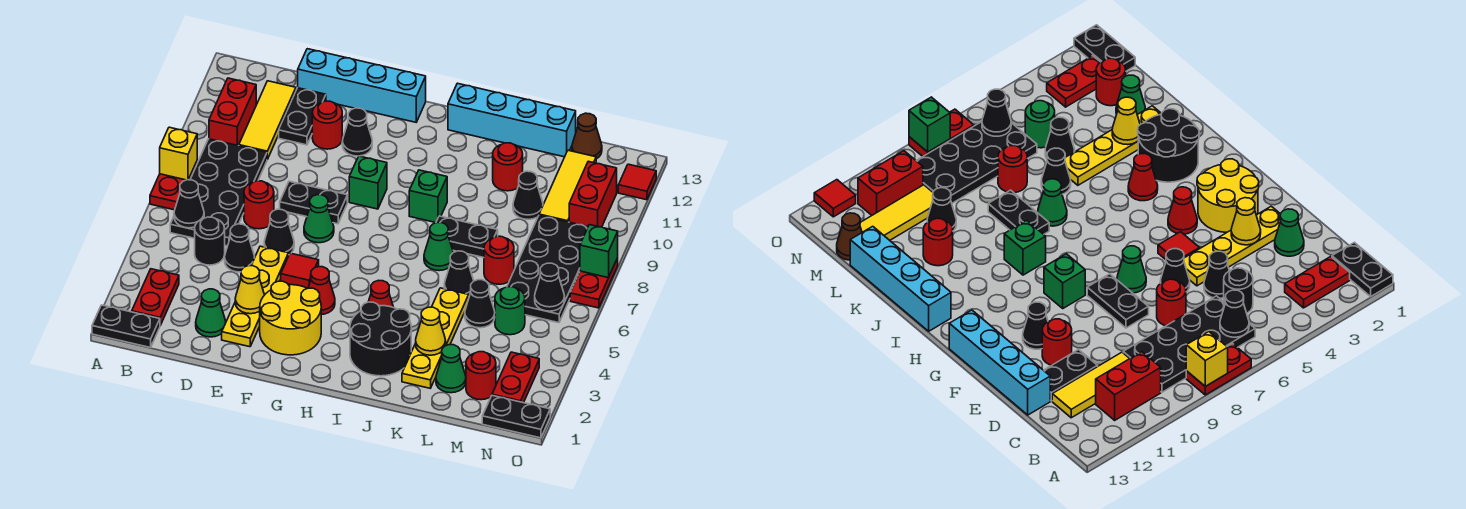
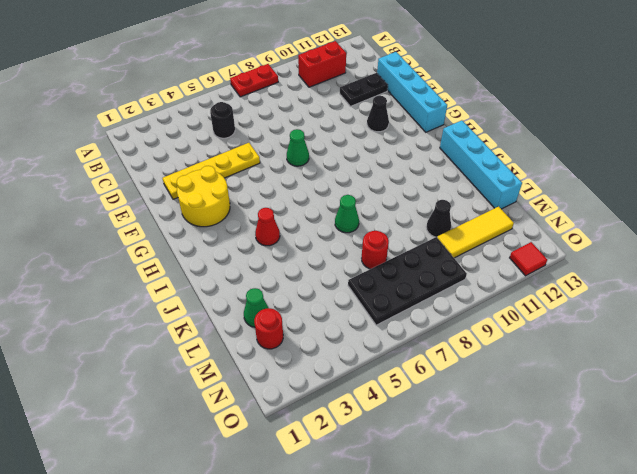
none -> black plate A1:B1 level 1
none -> red plate B2:B3 level 1
none -> black plate B6:C9 level 1
none -> yellow tile C10:C12 level 1

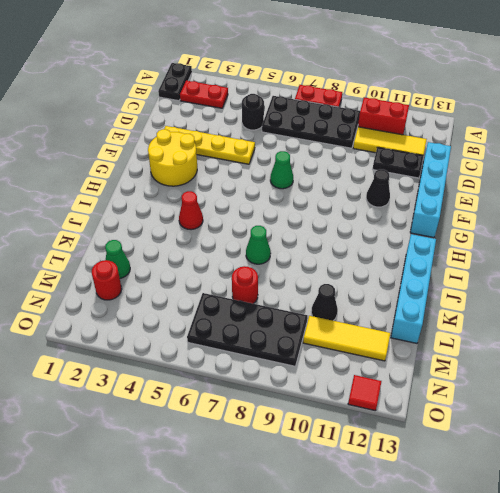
none -> green cone D2 level 1
none -> black cone D5 level 1
none -> red round brick D7 level 1
none -> black cone E6 level 1

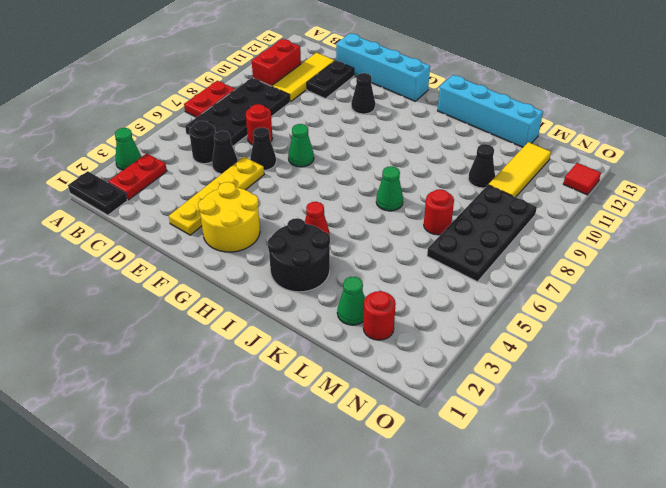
green cone A3 level 1 -> green cone D2 level 1
none -> black plate E8:F8 level 1
none -> red round brick E11 level 1
none -> red tile F5 level 1
none -> red cone G4 level 1

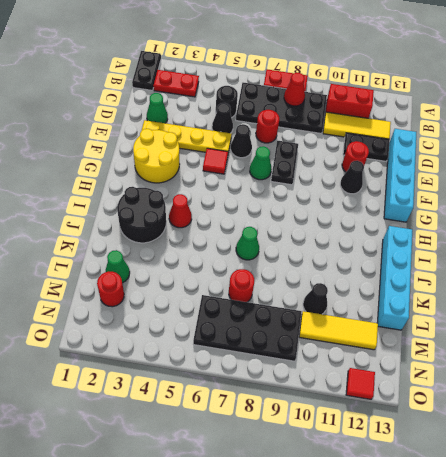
red cone B8 level 2 -> red cone G4 level 1
none -> green brick G9 level 1
none -> green brick I9 level 1
none -> black plate J8:K8 level 1
none -> yellow plate K2:K5 level 1

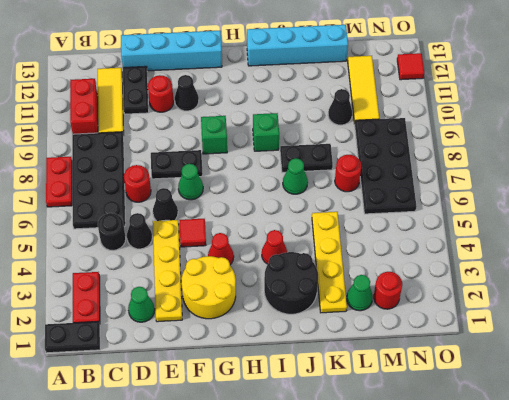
none -> black cone K6 level 1
none -> red round brick K11 level 1
none -> black cone L5 level 1
none -> green round brick M5 level 1

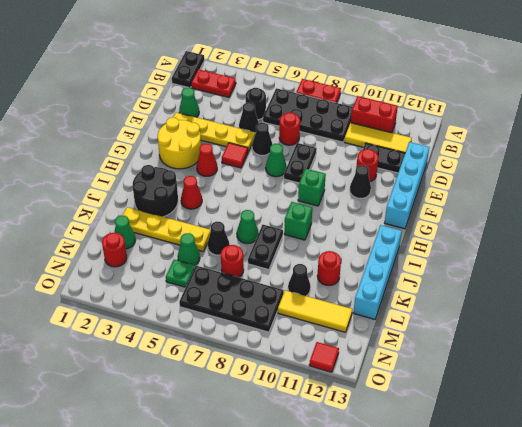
green cone L5 level 1 -> black cone L5 level 1
green plate M5 level 1 -> green round brick M5 level 1
none -> brown cone M13 level 1
none -> black plate N1:O1 level 1
none -> red plate N2:N3 level 1
none -> red brick N10:N11 level 1

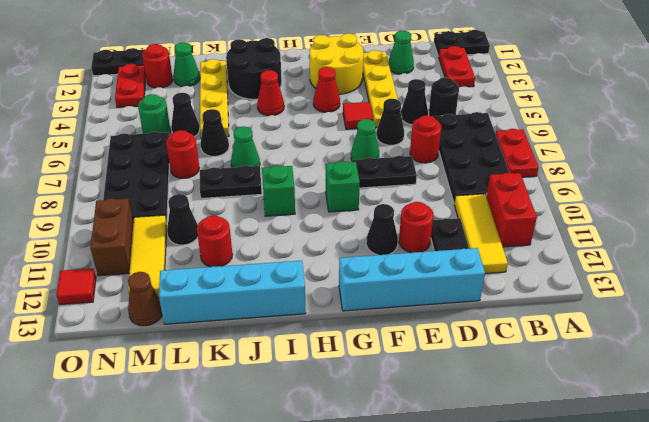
brown brick N10:N11 level 1 -> red brick N10:N11 level 1
none -> red plate O7:O8 level 1
none -> yellow brick A8 level 2
none -> black cone B6 level 2
none -> yellow cone E3 level 2

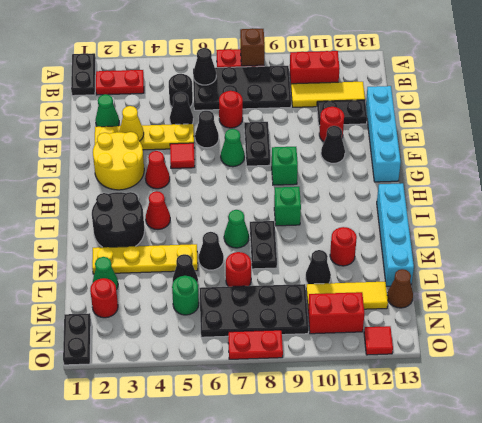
brown brick A8 level 2 -> yellow brick A8 level 2
none -> red plate N2:N3 level 1
none -> yellow cone K3 level 2
none -> black cone N6 level 2
none -> green brick O8 level 2

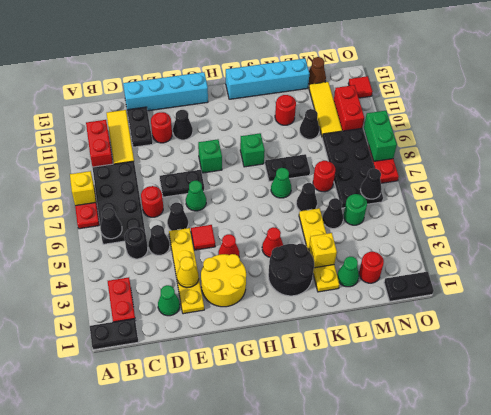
yellow brick K3 level 2 -> yellow cone K3 level 2
green brick O8:O9 level 2 -> green brick O8 level 2
none -> red plate N2:N3 level 1

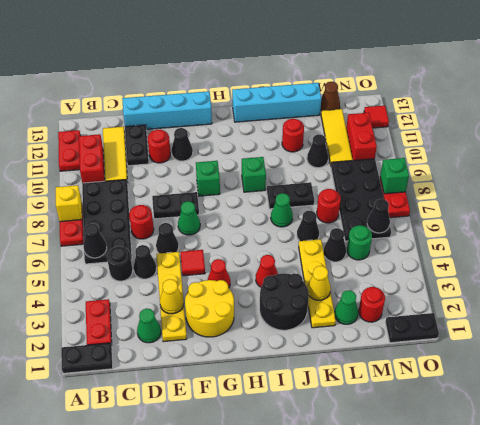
red plate A11:A12 level 1 -> red plate N2:N3 level 1

